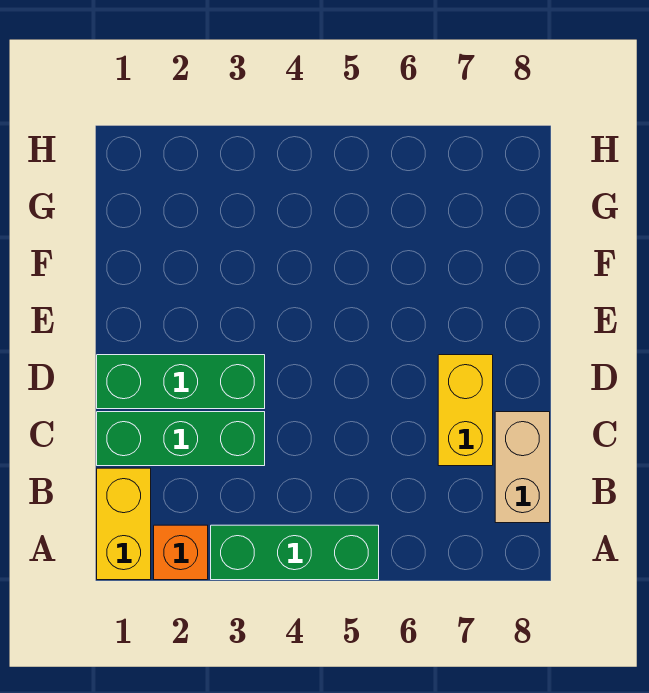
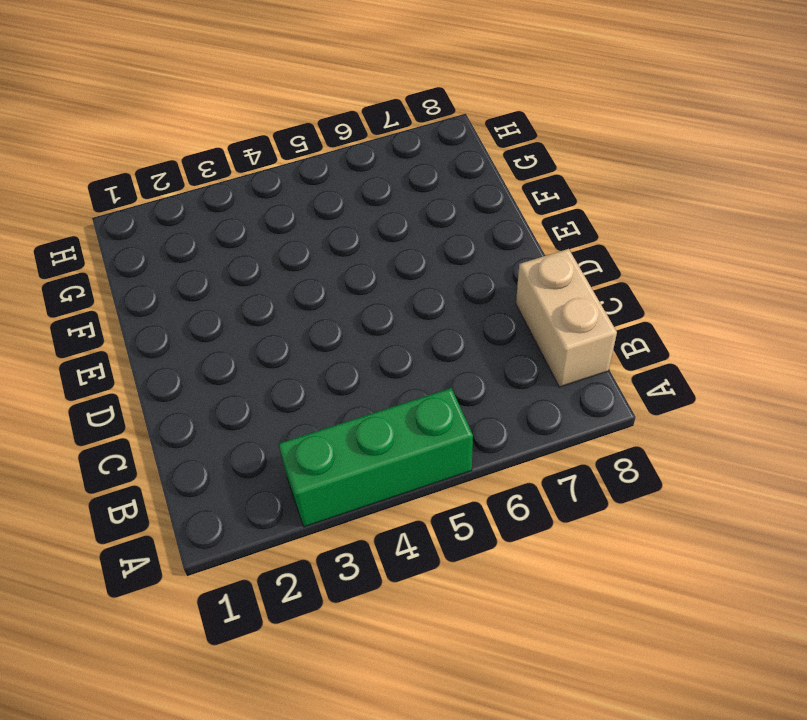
none -> yellow brick A1:B1 level 1
none -> orange brick A2 level 1

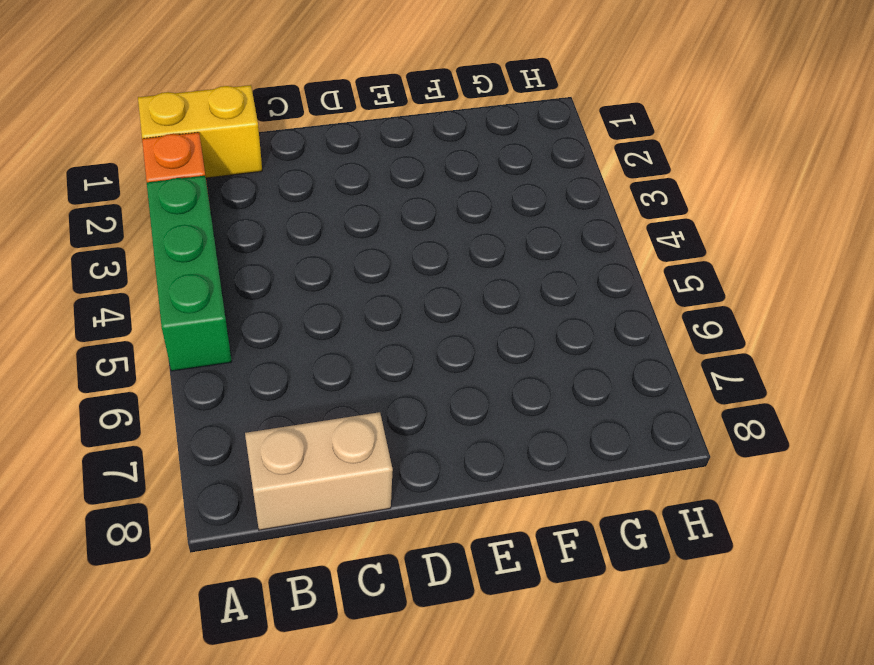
none -> green brick C1:C3 level 1
none -> yellow brick C7:D7 level 1

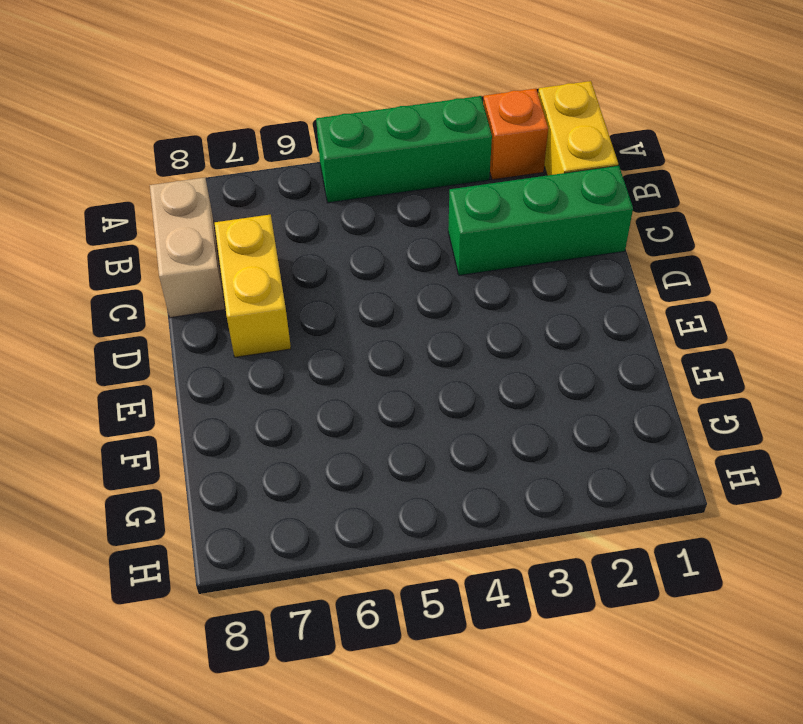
none -> green brick D1:D3 level 1

